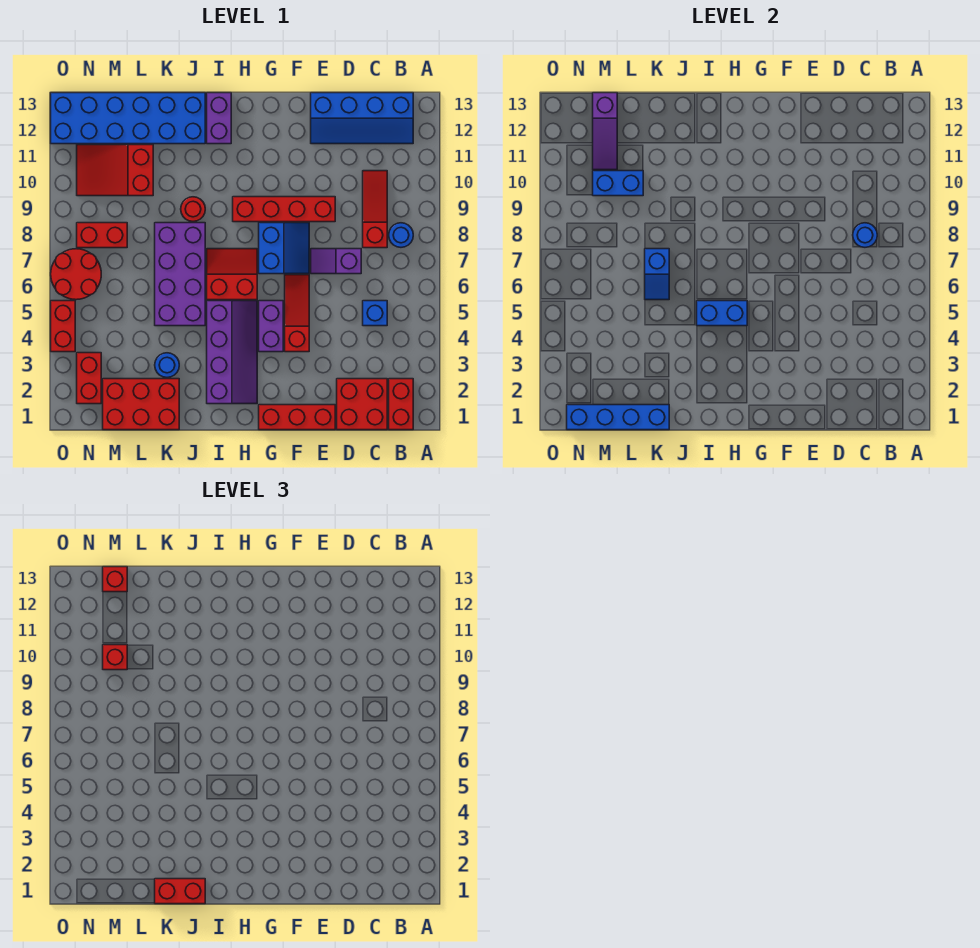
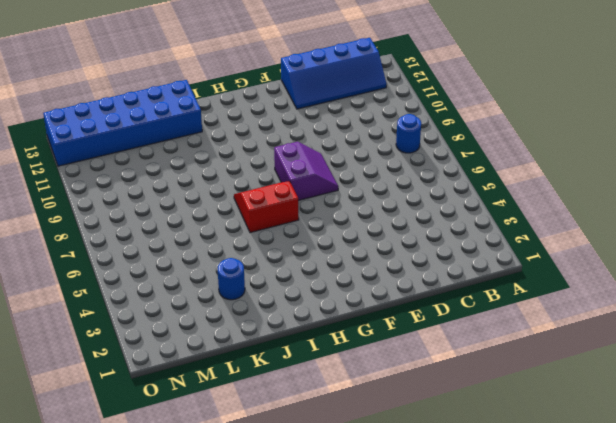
purple slope F7:G8 level 1 top G -> blue slope F7:G8 level 1 top G
none -> red brick B1:B2 level 1
none -> red brick C1:D2 level 1
none -> blue brick C5 level 1
none -> red slope C8:C10 level 1 top 8

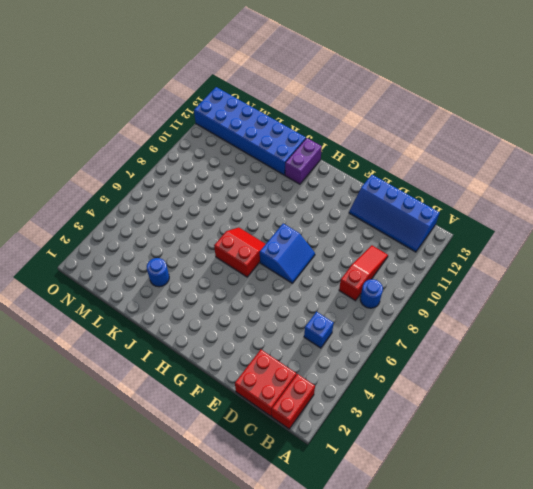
none -> purple slope D7:E7 level 1 top D
none -> red brick E1:G1 level 1
none -> red brick E9:H9 level 1
none -> red slope F4:F6 level 1 top 4

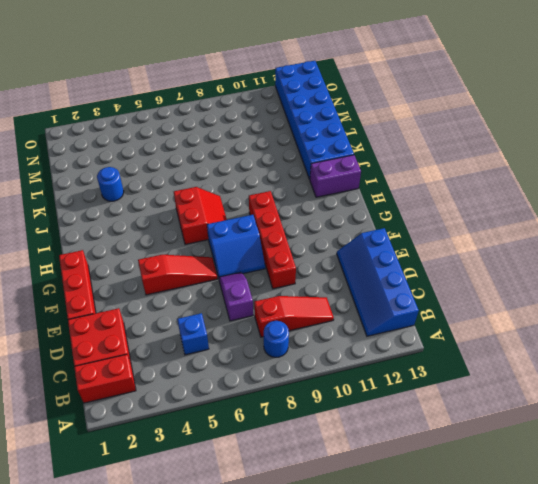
none -> purple brick G4:G5 level 1
none -> purple slope H2:I5 level 1 top I
none -> purple brick J5:K8 level 1
none -> red round brick J9 level 1

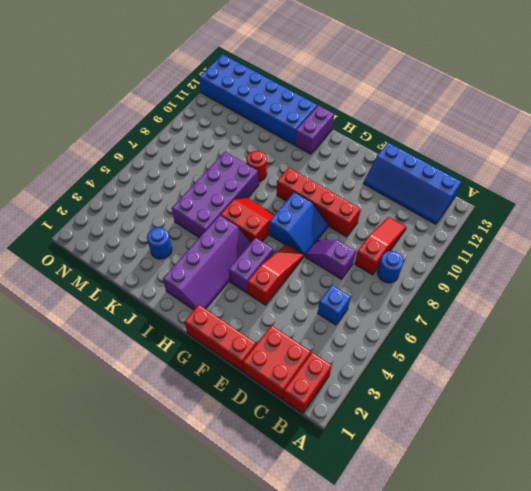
none -> red brick K1:M2 level 1
none -> red slope L10:N11 level 1 top L
none -> red brick M8:N8 level 1
none -> red brick N2:N3 level 1

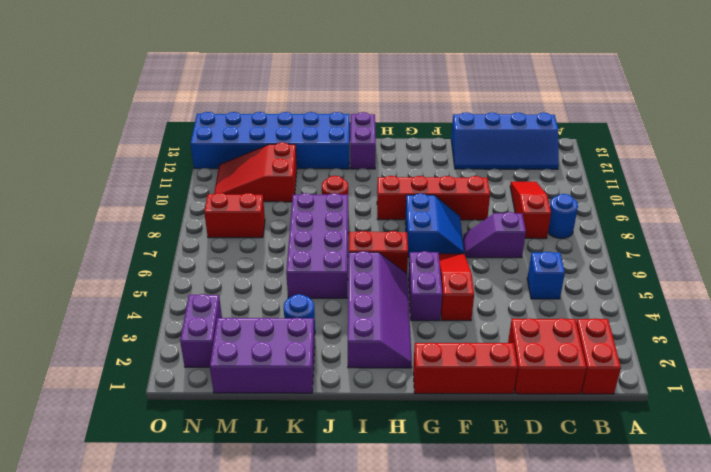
purple brick K1:M2 level 1 -> red brick K1:M2 level 1
purple brick N2:N3 level 1 -> red brick N2:N3 level 1
none -> red round brick N6:O7 level 1
none -> red brick O4:O5 level 1
none -> blue round brick C8 level 2
none -> blue brick H5:I5 level 2

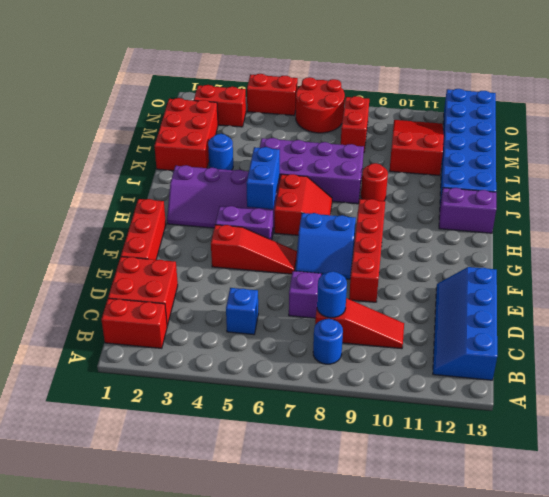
none -> blue brick K1:N1 level 2
none -> blue slope K6:K7 level 2 top 7
none -> blue brick L10:M10 level 2
none -> purple slope M11:M13 level 2 top 13

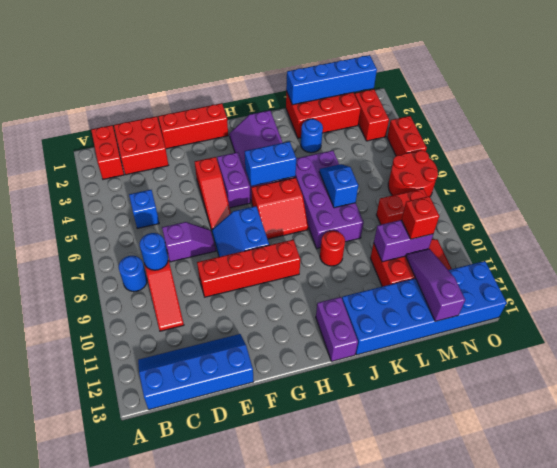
purple brick L10:M10 level 2 -> blue brick L10:M10 level 2
none -> red brick J1:K1 level 3
none -> red brick M13 level 3

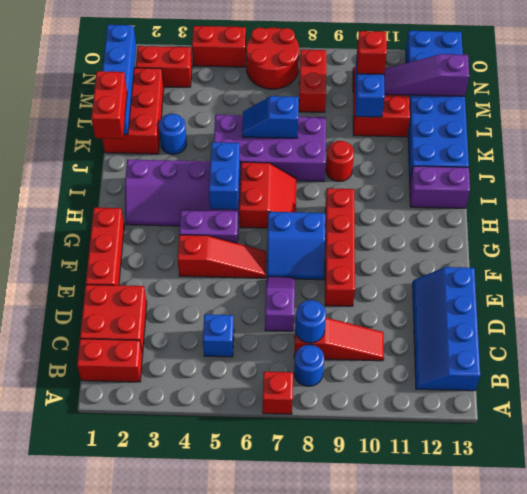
red brick A7 level 1 -> red brick M13 level 3

